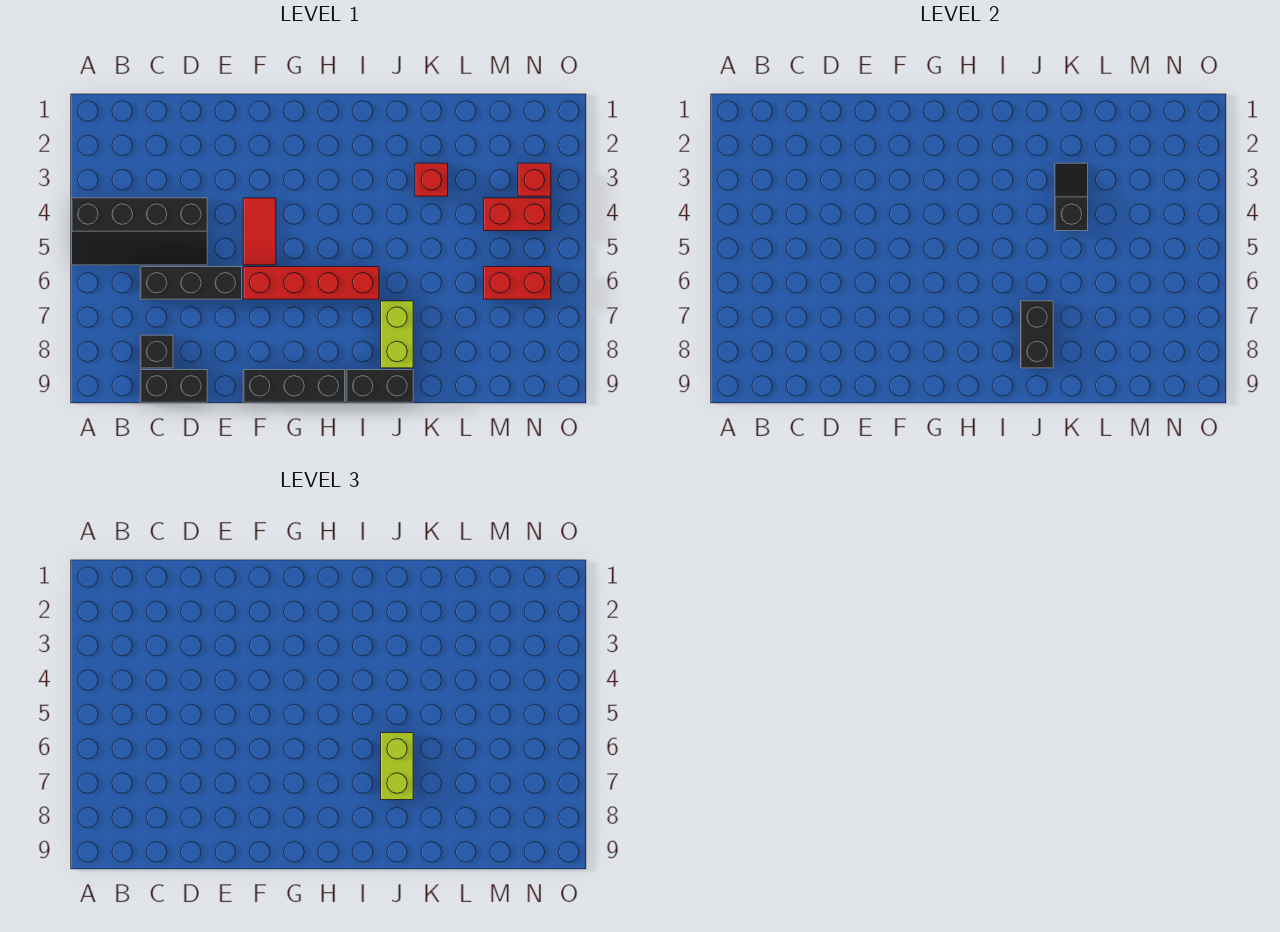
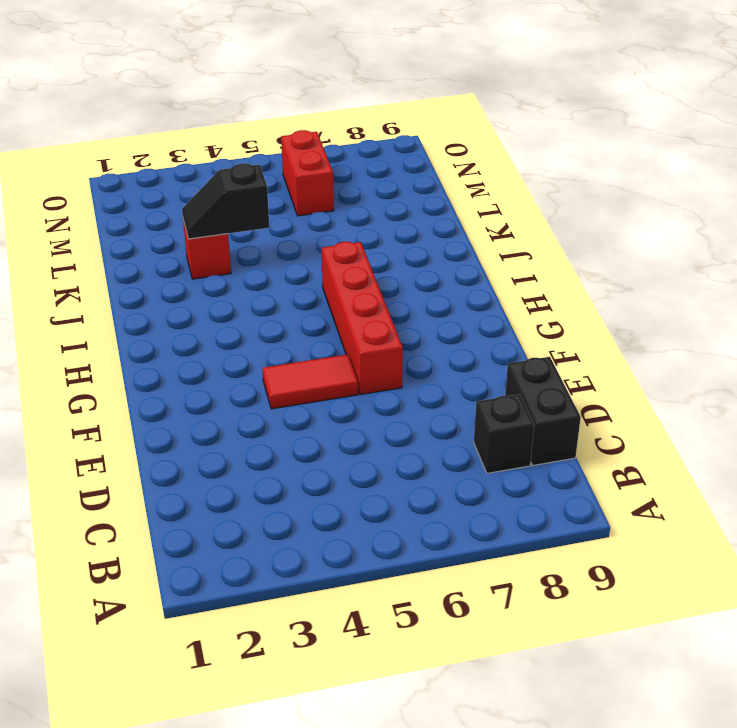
none -> black slope A4:D5 level 1 top 4
none -> black brick C6:E6 level 1
none -> black brick F9:H9 level 1

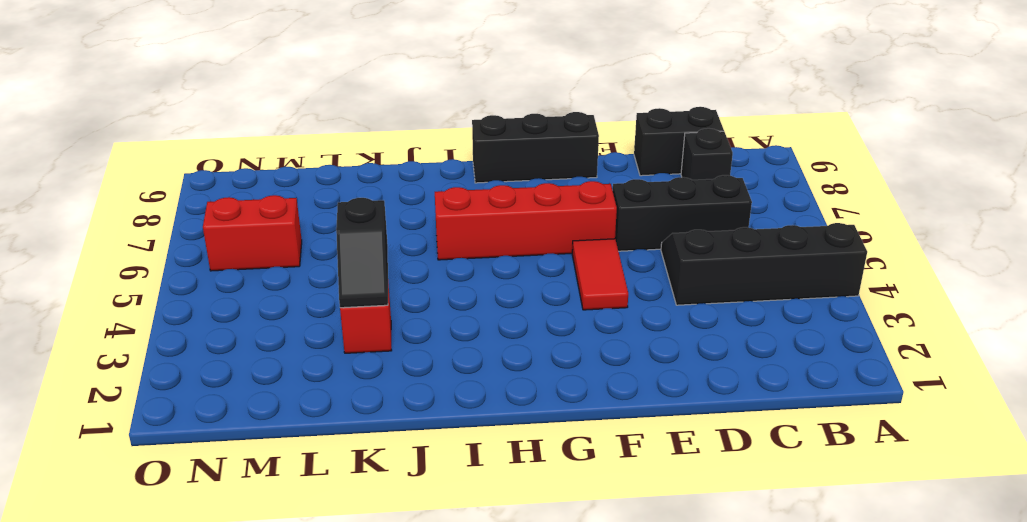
none -> black brick I9:J9 level 1
none -> lime brick J7:J8 level 1
none -> red brick M4:N4 level 1

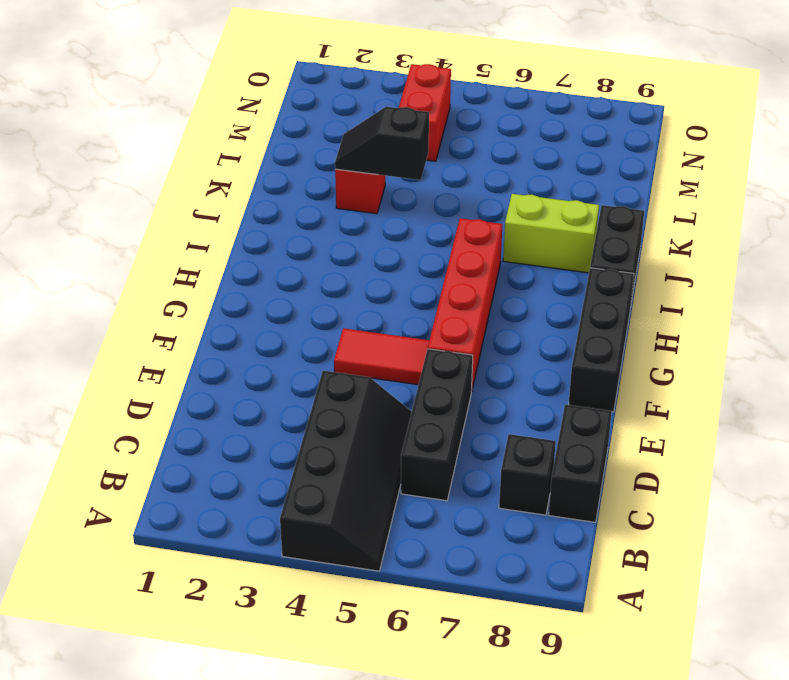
none -> red brick M6:N6 level 1
none -> red brick N3 level 1
none -> black brick J7:J8 level 2

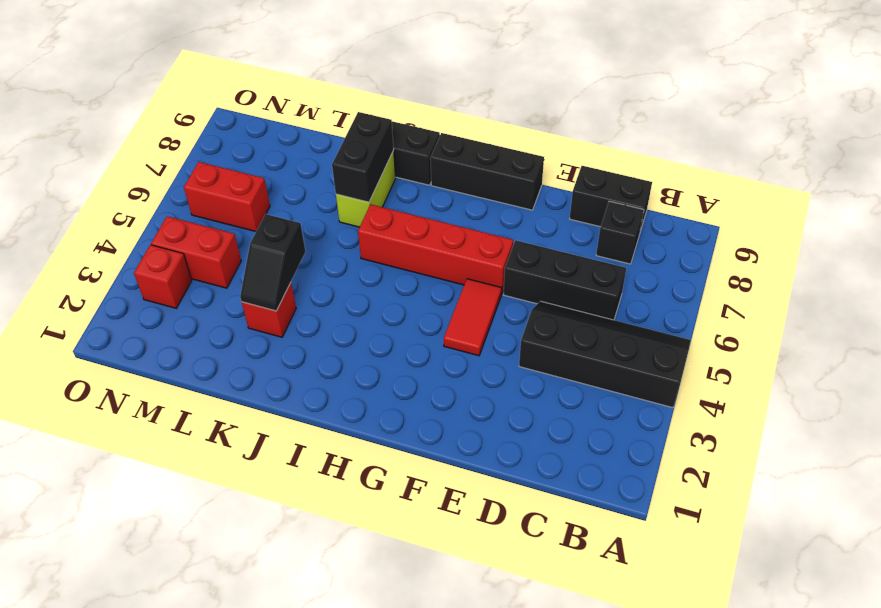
none -> lime brick J6:J7 level 3

